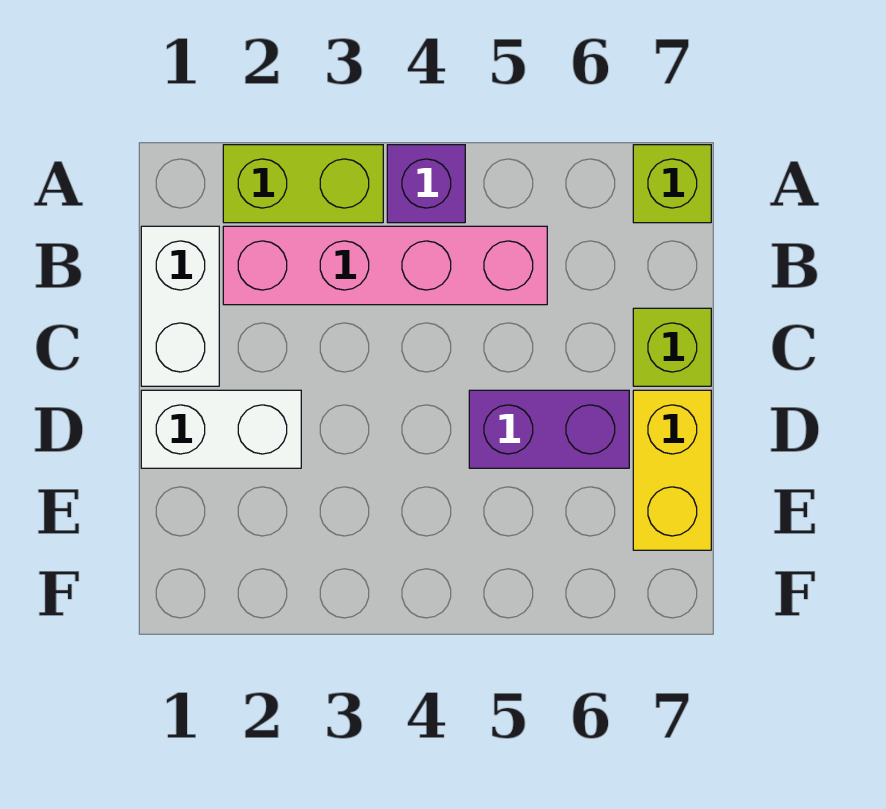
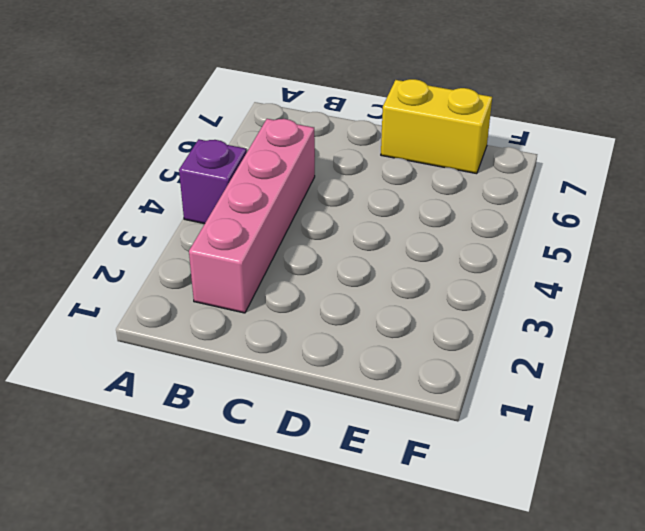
none -> lime brick A2:A3 level 1
none -> lime brick A7 level 1

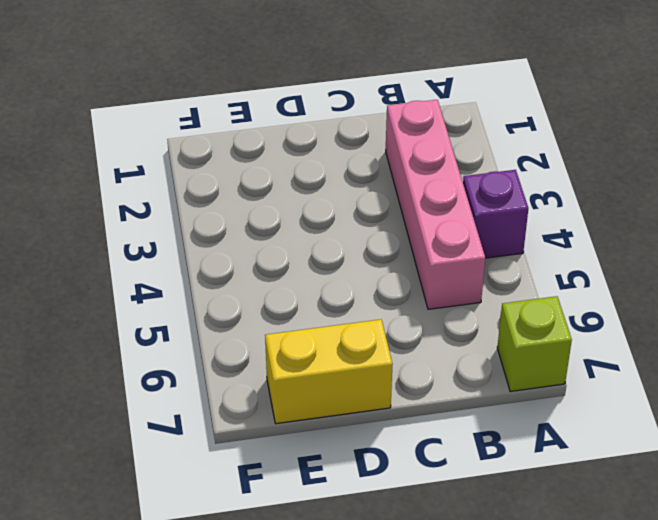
none -> lime brick A2:A3 level 1
none -> white brick B1:C1 level 1

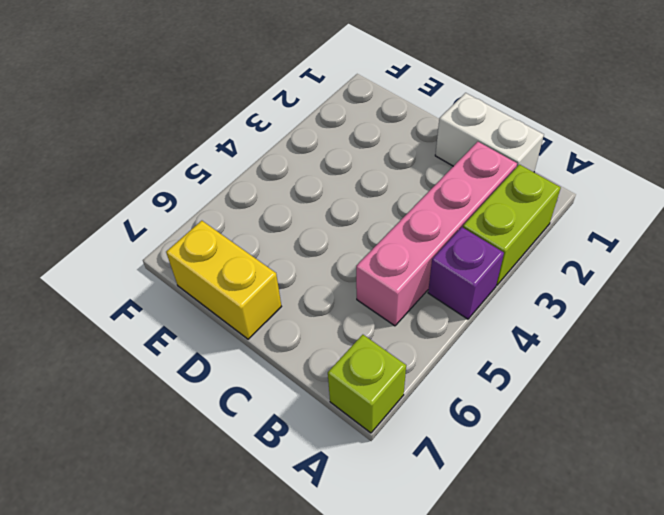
none -> lime brick C7 level 1
none -> white brick D1:D2 level 1

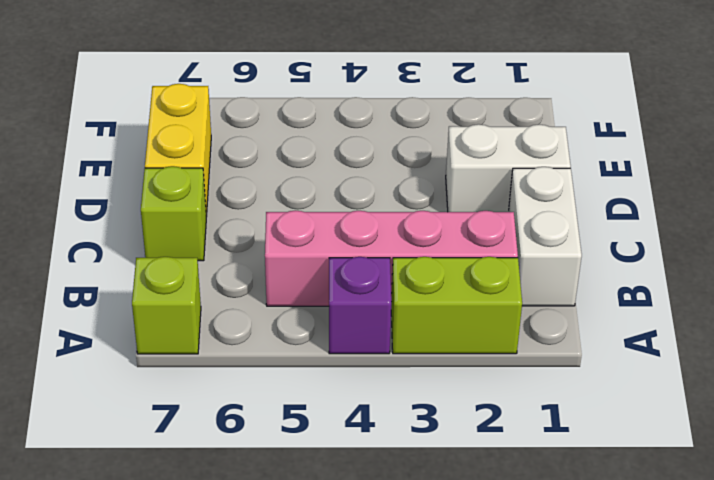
none -> purple brick D5:D6 level 1

